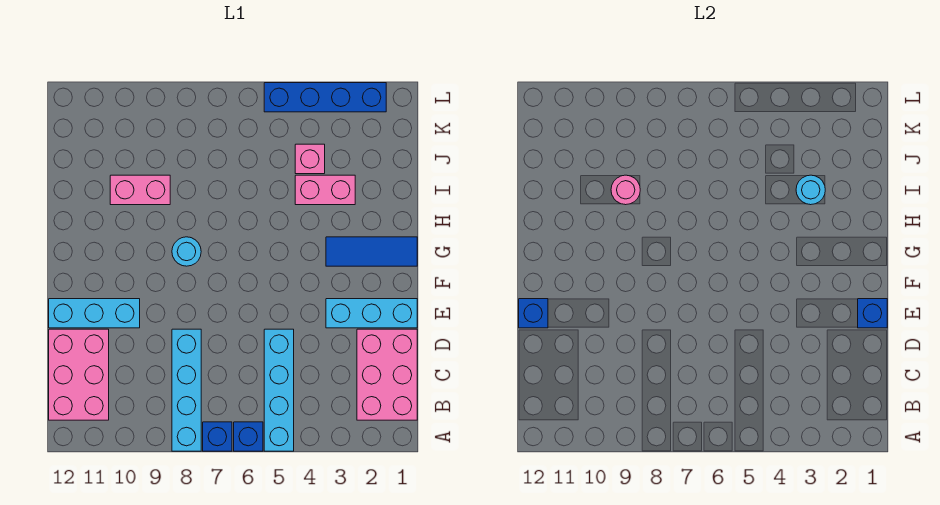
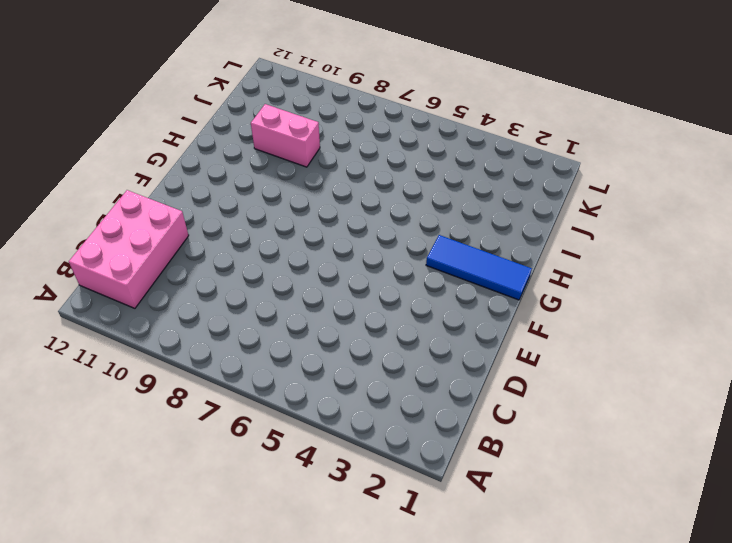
none -> cyan brick A5:D5 level 1
none -> blue brick A6 level 1
none -> blue brick A7 level 1

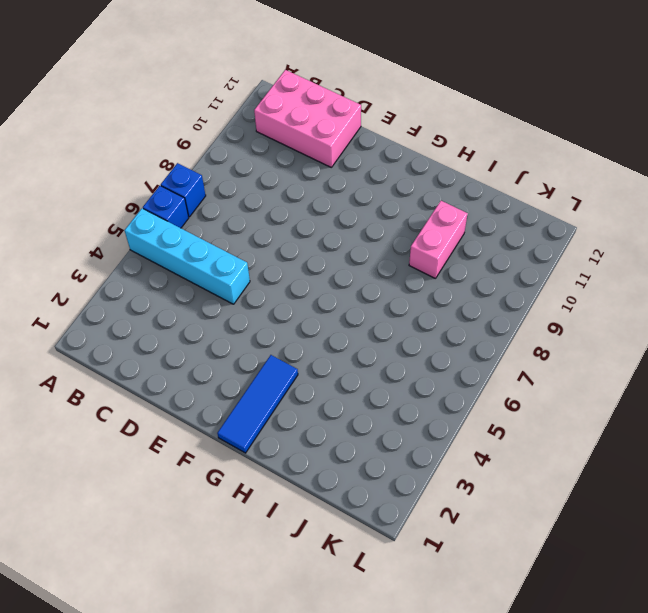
none -> cyan brick A8:D8 level 1
none -> pink brick B1:D2 level 1
none -> cyan brick E1:E3 level 1

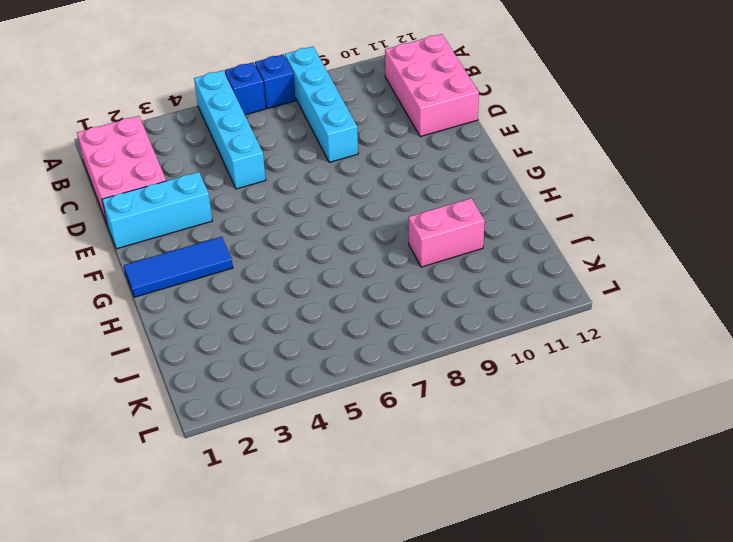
none -> cyan brick E10:E12 level 1
none -> cyan round brick G8 level 1
none -> pink brick I3:I4 level 1

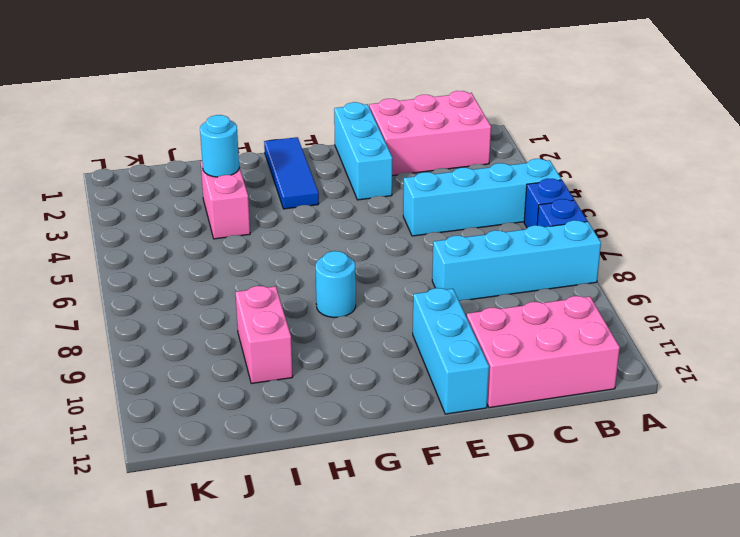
none -> pink brick J4 level 1
none -> blue brick L2:L5 level 1
none -> blue brick E1 level 2

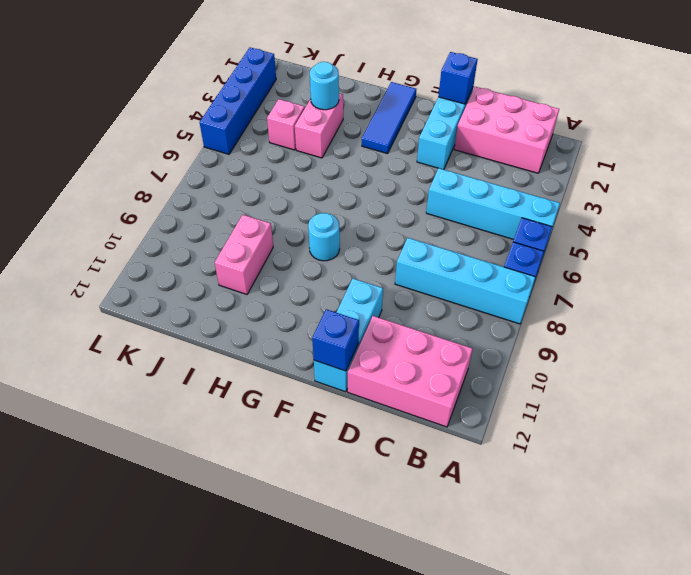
none -> pink round brick I9 level 2

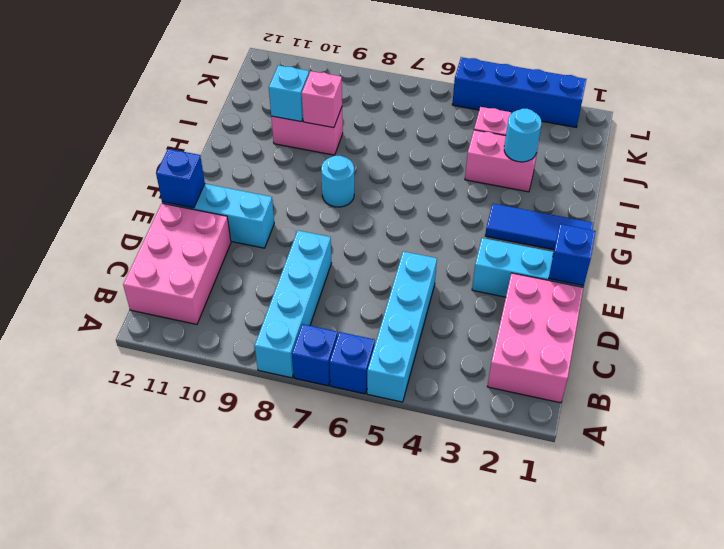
pink brick I9 level 2 -> pink round brick I9 level 2
cyan brick I10 level 2 -> none

